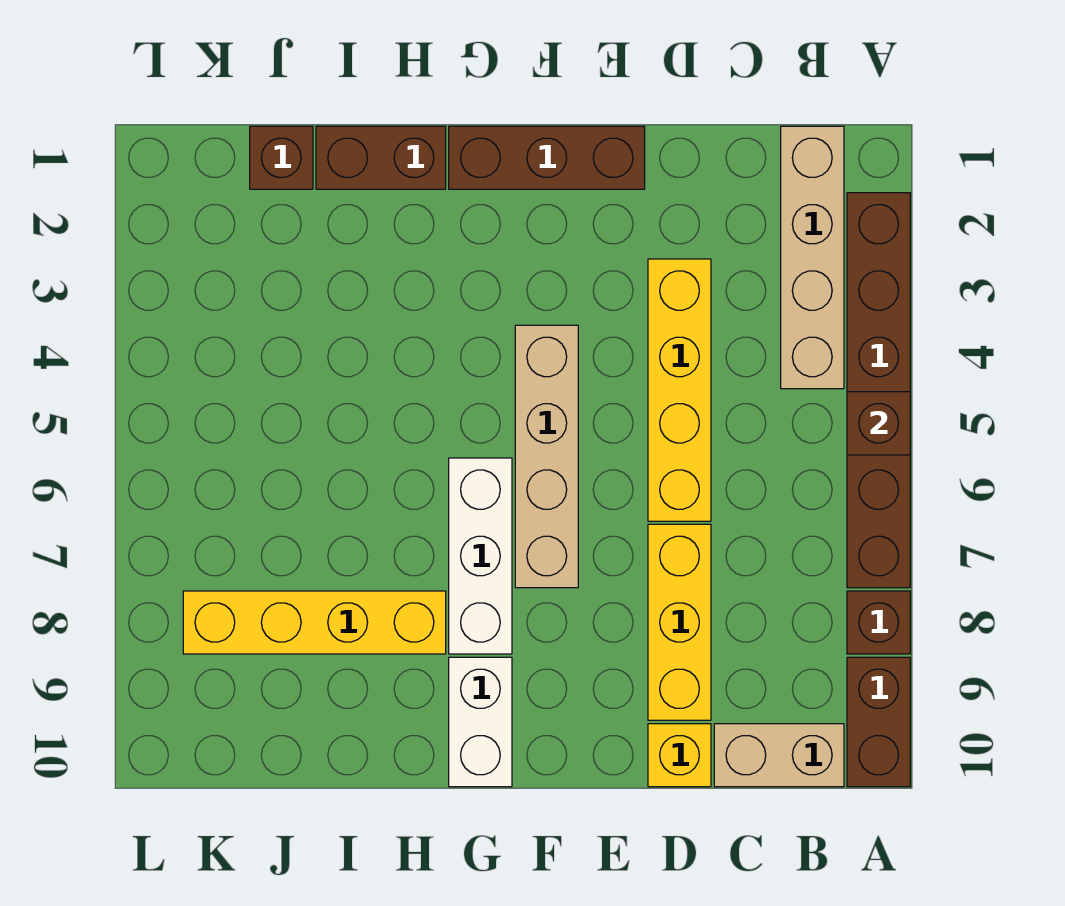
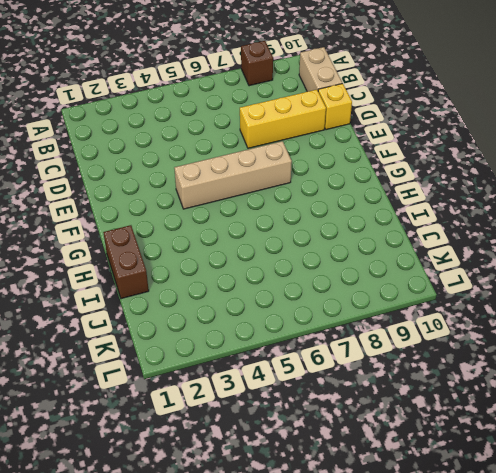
none -> brown brick A2:A7 level 1
none -> brown brick A9:A10 level 1
none -> tan brick B1:B4 level 1

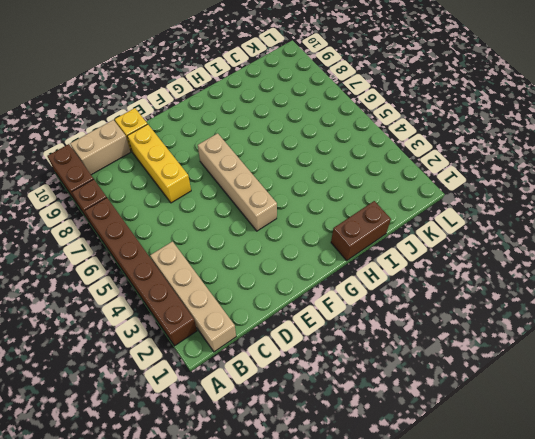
none -> yellow brick D3:D6 level 1
none -> brown brick E1:G1 level 1
none -> white brick G6:G8 level 1

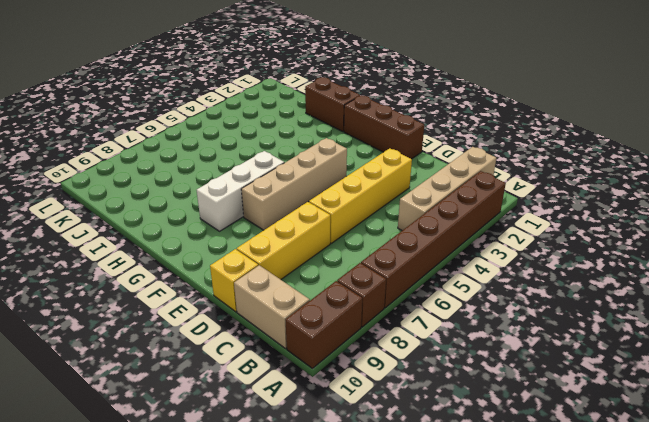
none -> white brick G9:G10 level 1
none -> yellow brick H8:K8 level 1
none -> brown brick J1 level 1

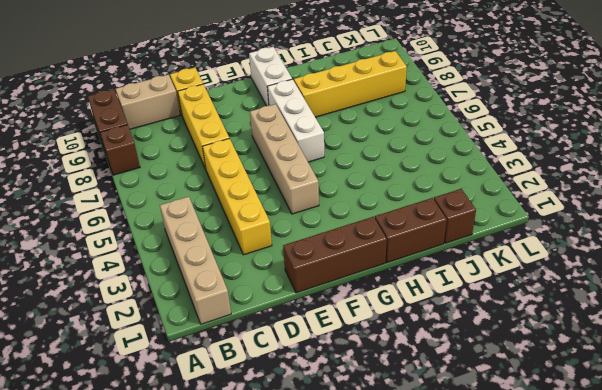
none -> brown brick A2:A7 level 1
none -> brown brick A5 level 2

